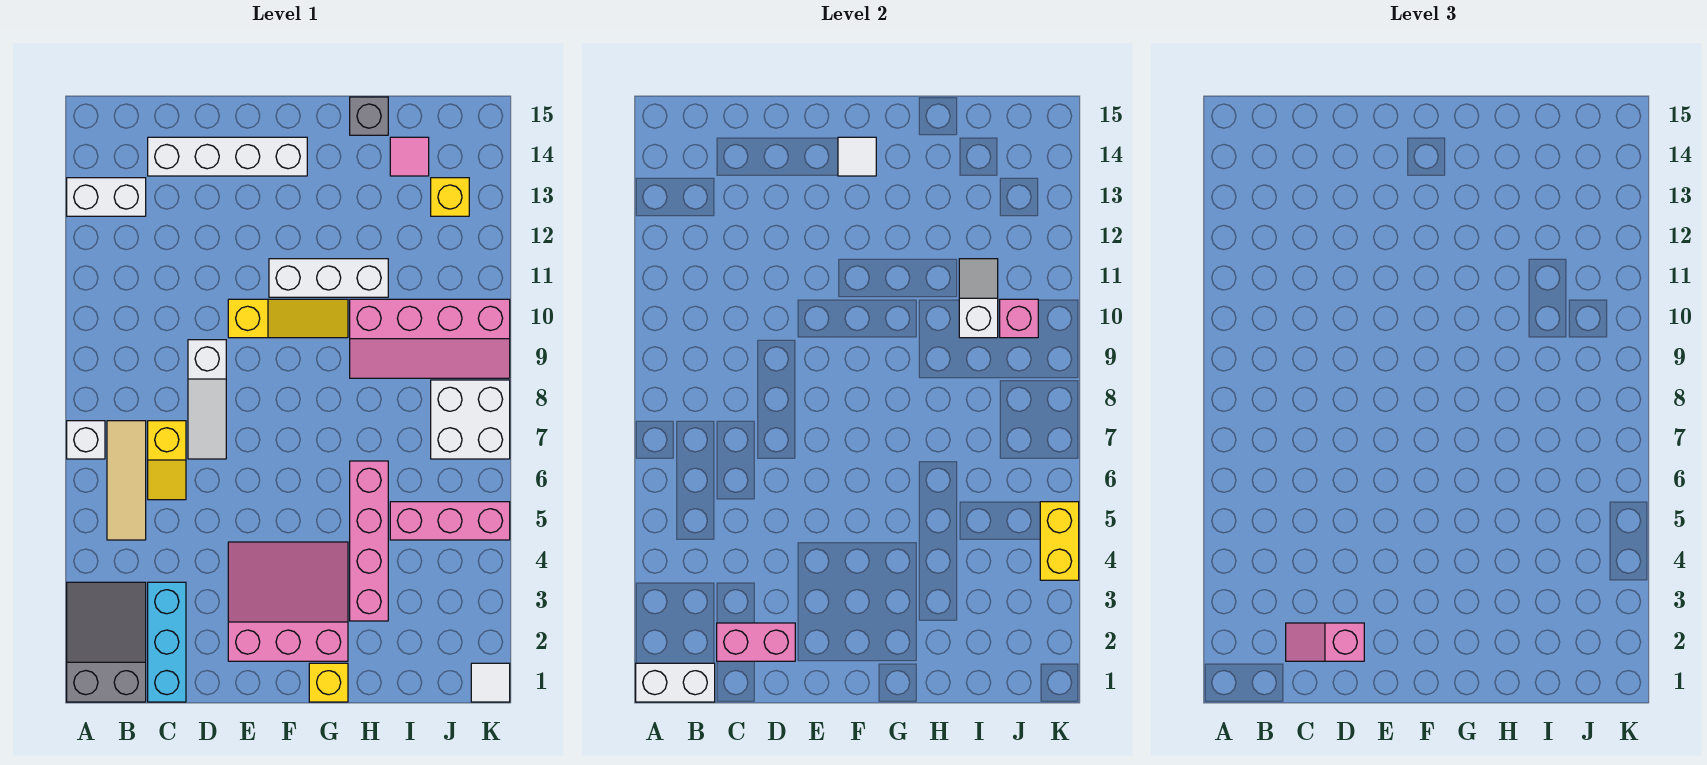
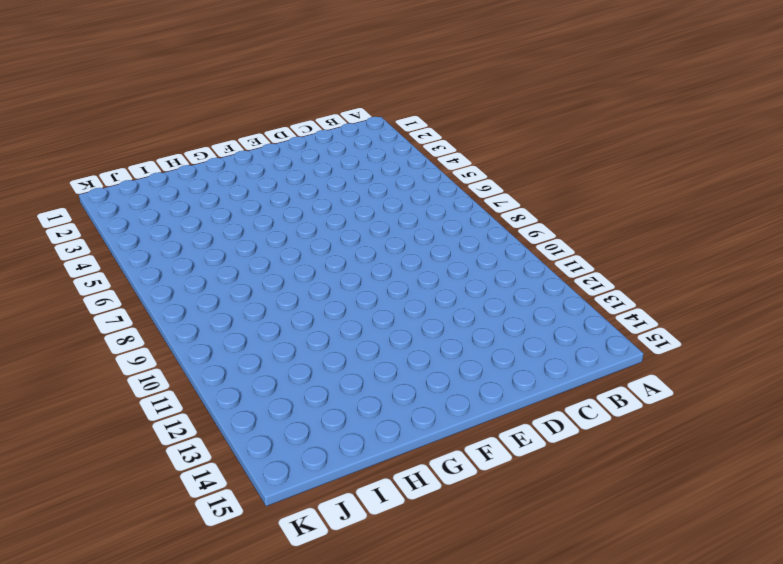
none -> grey slope A1:B3 level 1 top 1
none -> white brick A7 level 1
none -> white brick A13:B13 level 1

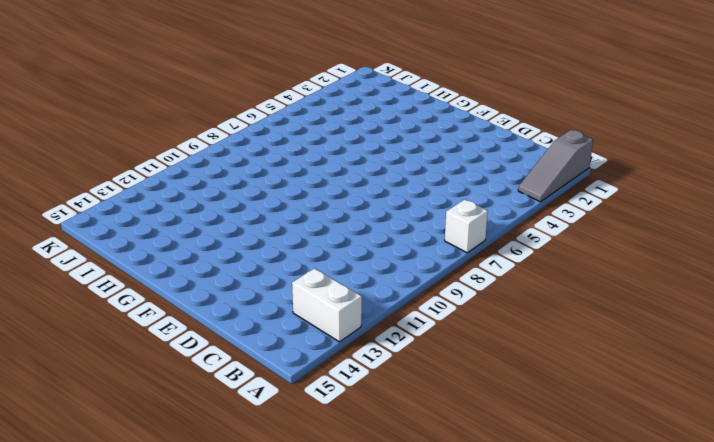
grey slope A1:A3 level 1 top 1 -> grey slope A1:B3 level 1 top 1
none -> tan tile B5:B7 level 1
none -> cyan brick C1:C3 level 1
none -> yellow slope C6:C7 level 1 top 7

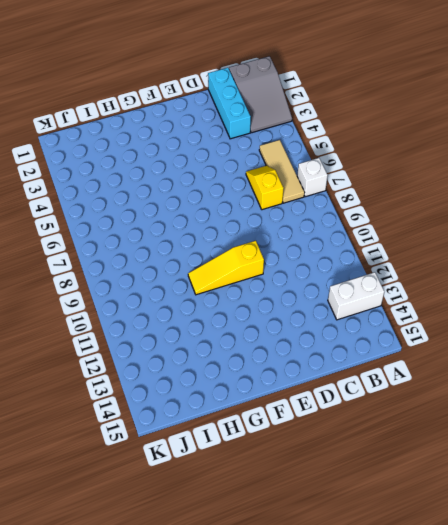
none -> white brick C14:F14 level 1
none -> white slope D7:D9 level 1 top 9
none -> pink slope E2:G4 level 1 top 2

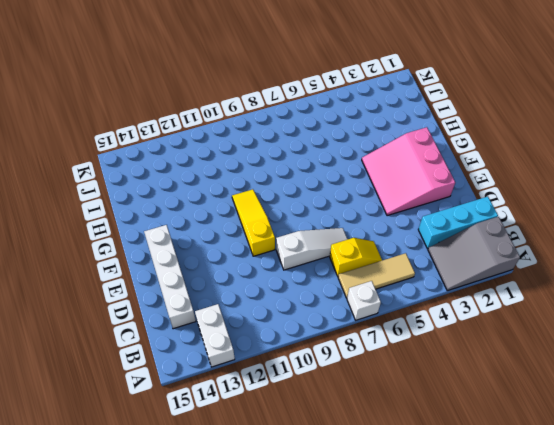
none -> white brick F11:H11 level 1
none -> yellow brick G1 level 1
none -> pink brick H3:H6 level 1

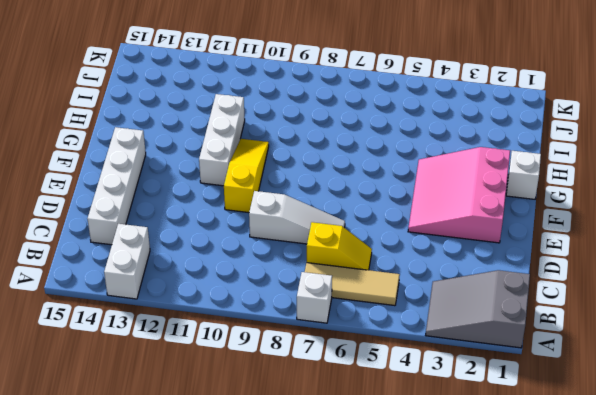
white brick G1 level 1 -> yellow brick G1 level 1
none -> cyan brick C1:C3 level 1
none -> pink brick H3:H6 level 1
none -> pink slope H9:K10 level 1 top 10

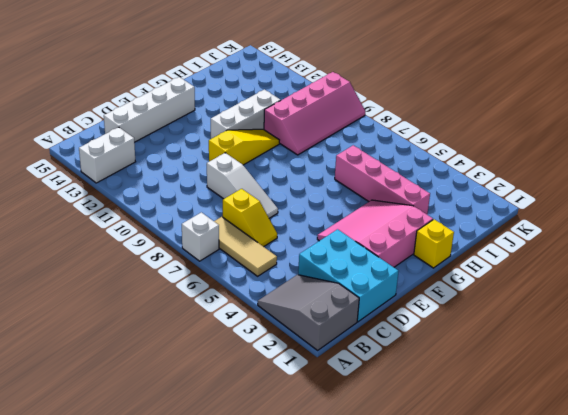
cyan brick C1:D3 level 1 -> cyan brick C1:C3 level 1
none -> grey brick H15 level 1
none -> pink brick I5:K5 level 1
none -> pink tile I14 level 1

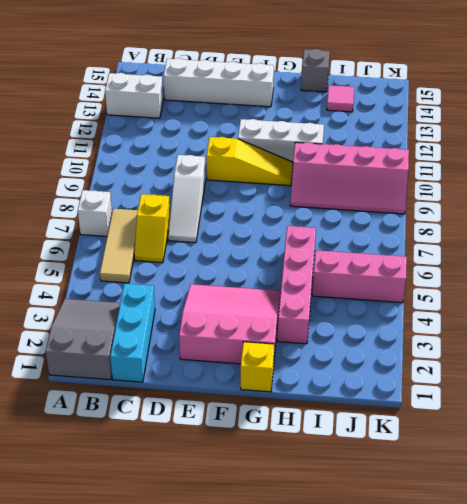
none -> white brick J7:K8 level 1
none -> yellow brick J13 level 1
none -> white tile K1 level 1

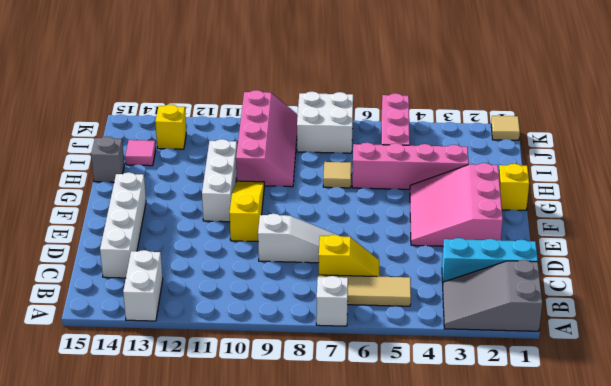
tan tile H7 level 1 -> none
tan tile K1 level 1 -> white tile K1 level 1
none -> white brick A1:B1 level 2
none -> pink brick C2:D2 level 2
none -> white tile F14 level 2

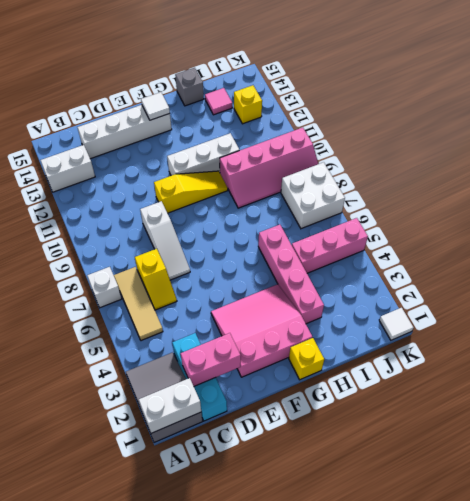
none -> white slope I10:I11 level 2 top 10
none -> pink brick J10 level 2
none -> yellow brick K4:K5 level 2

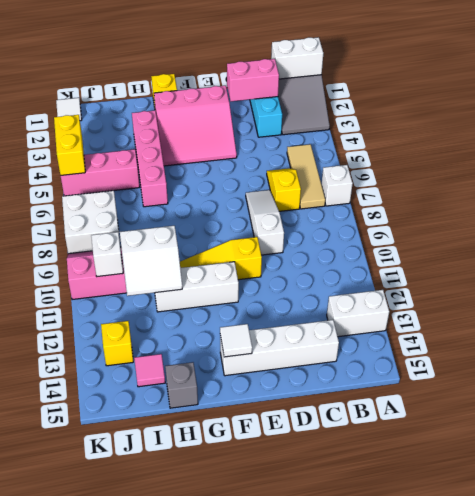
white slope H10:I11 level 2 top 10 -> white slope I10:I11 level 2 top 10
white brick J10 level 2 -> pink brick J10 level 2
none -> pink slope C2:D2 level 3 top D

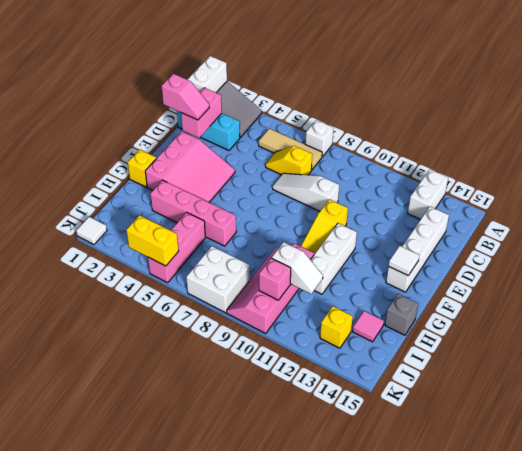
pink slope D1:D2 level 3 top 1 -> pink slope C2:D2 level 3 top D

